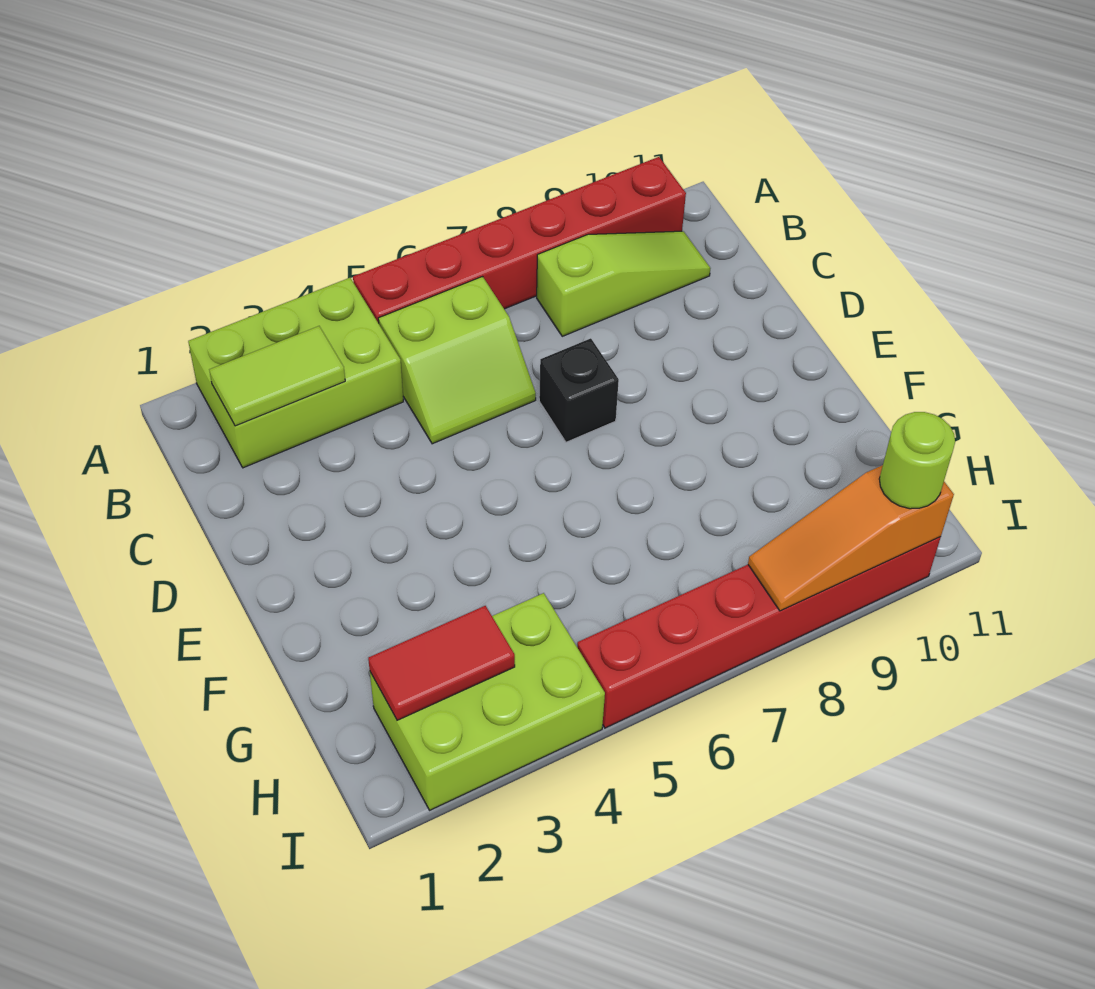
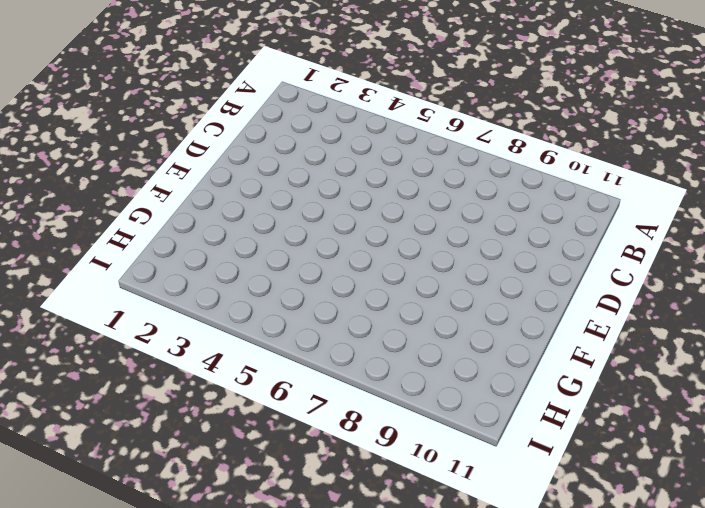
none -> lime brick A2:B4 level 1
none -> red brick A5:A10 level 1

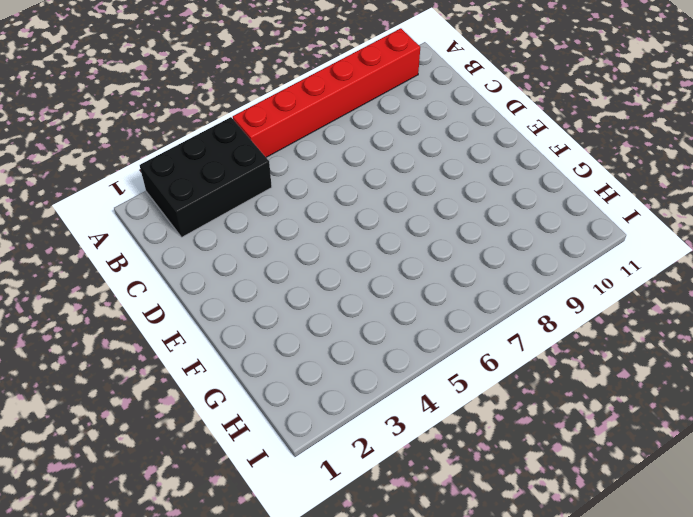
black brick A2:B4 level 1 -> lime brick A2:B4 level 1
none -> lime slope B5:C6 level 1 top B
none -> lime slope B8:B10 level 1 top 8

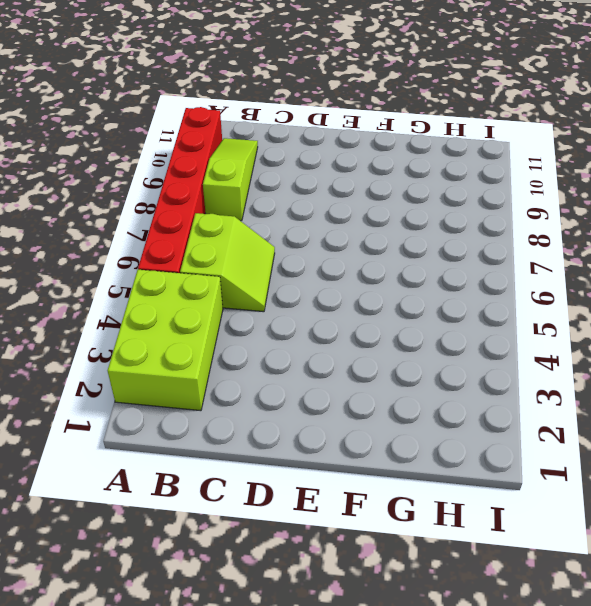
none -> black brick D7 level 1
none -> lime brick H2:I4 level 1

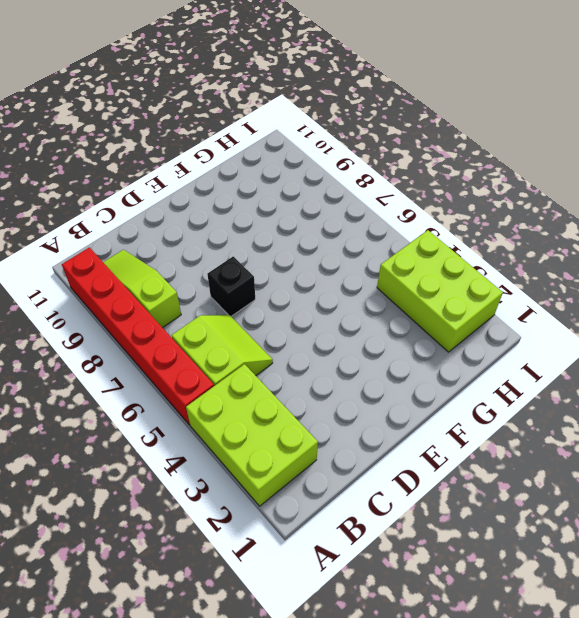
none -> red brick I5:I10 level 1
none -> lime tile B2:B3 level 2

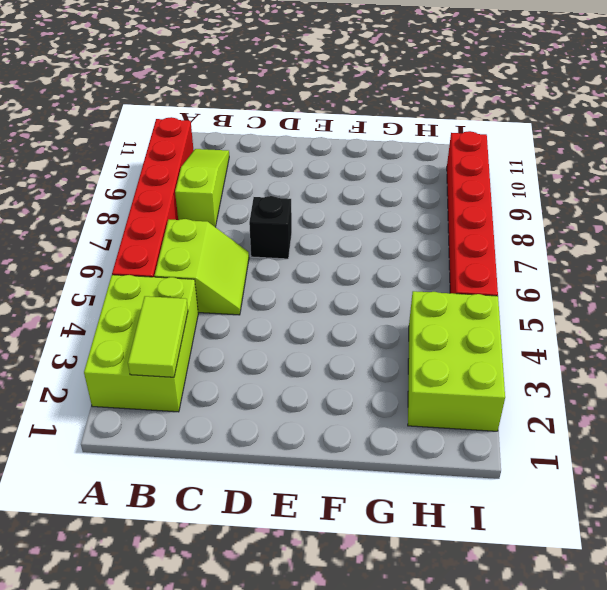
none -> red tile H2:H3 level 2
none -> orange slope I8:I10 level 2 top 10

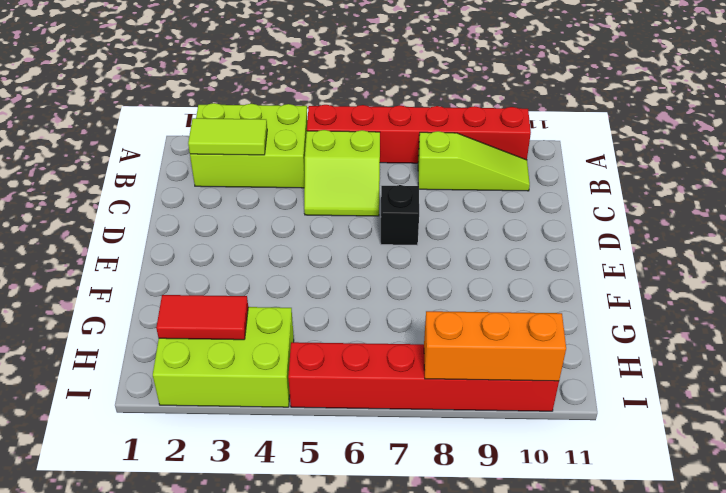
orange brick I8:I10 level 2 -> orange slope I8:I10 level 2 top 10
none -> lime round brick I10 level 3

